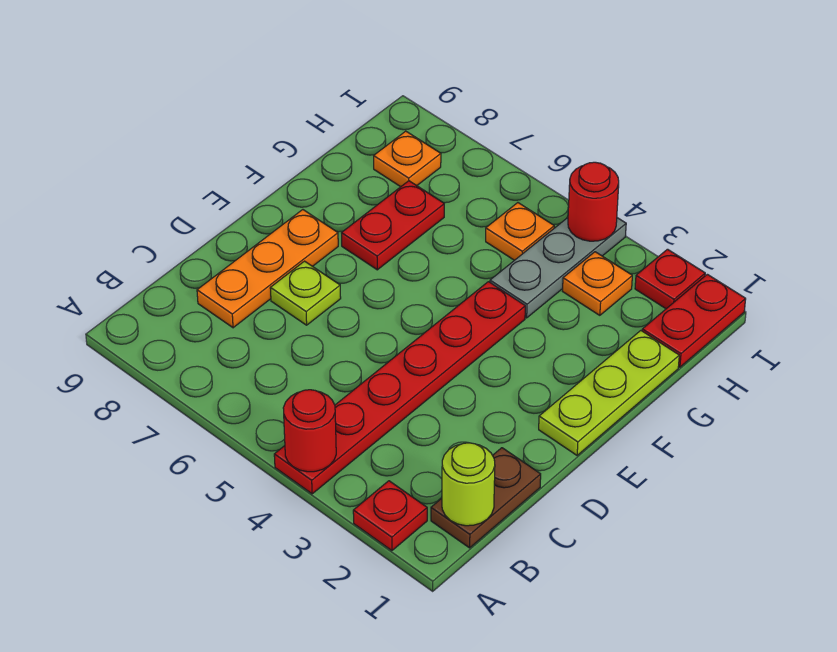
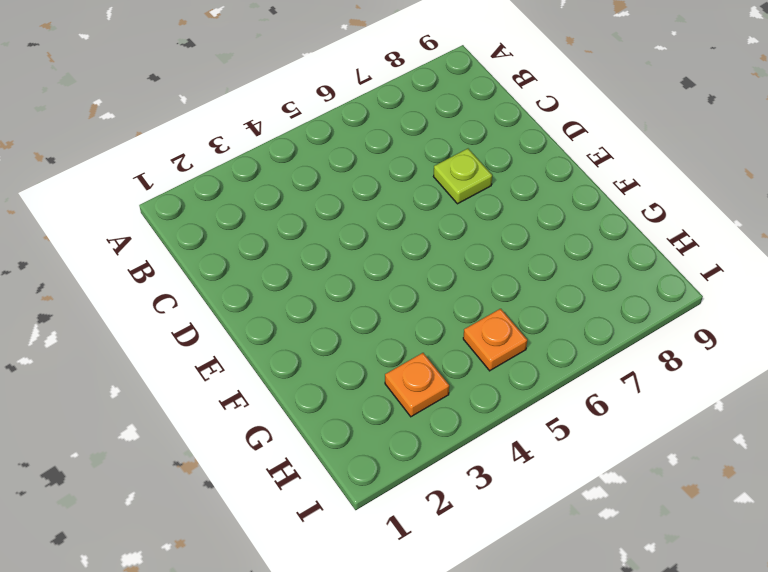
none -> red plate A2 level 1
none -> red plate A4:F4 level 1
none -> brown plate B1:C1 level 1

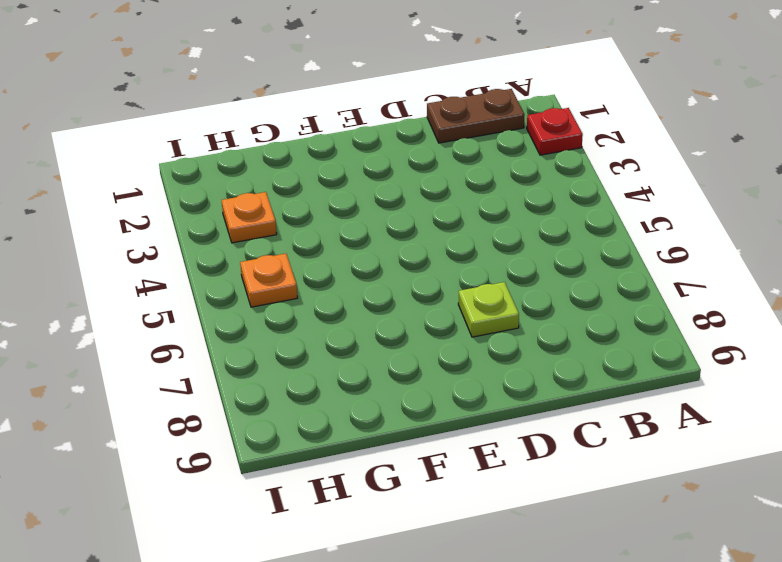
none -> red plate A4:F4 level 1
none -> orange plate C8:E8 level 1
none -> lime plate E1:G1 level 1

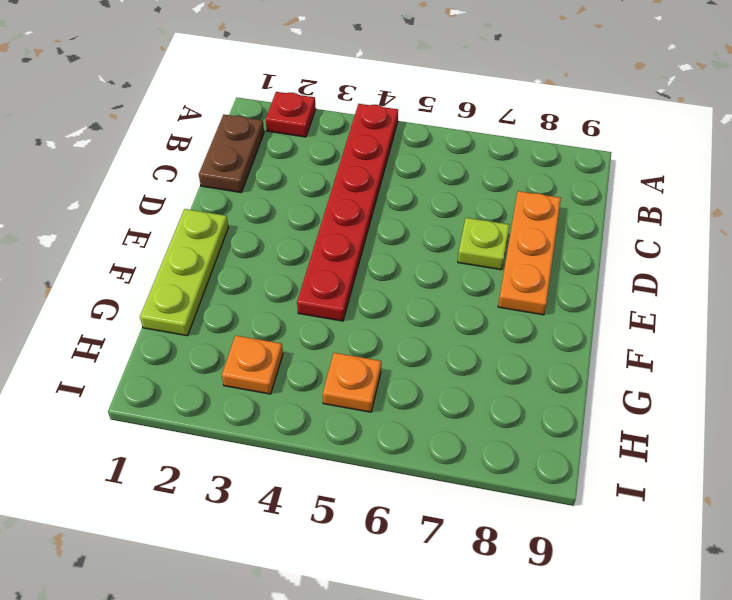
none -> red plate F7:G7 level 1
none -> grey plate G4:I4 level 1
none -> red plate H1:I1 level 1

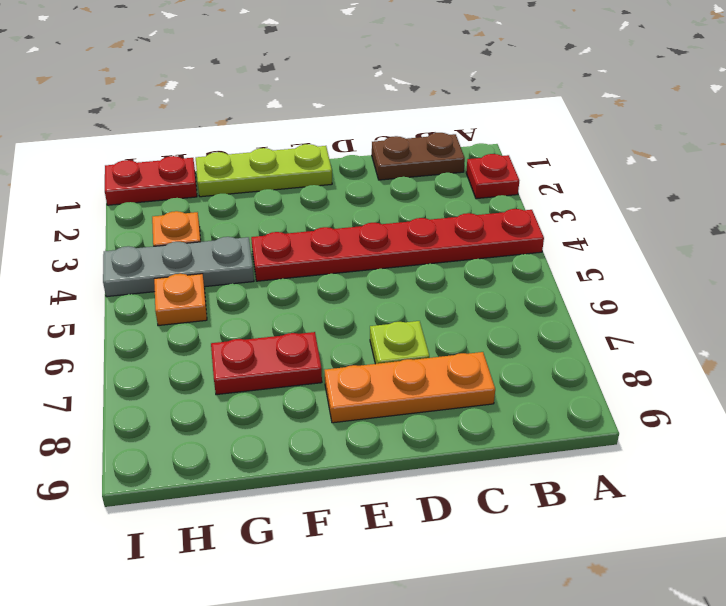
none -> orange plate H8 level 1
none -> red plate I2 level 1
none -> red round brick A4 level 2

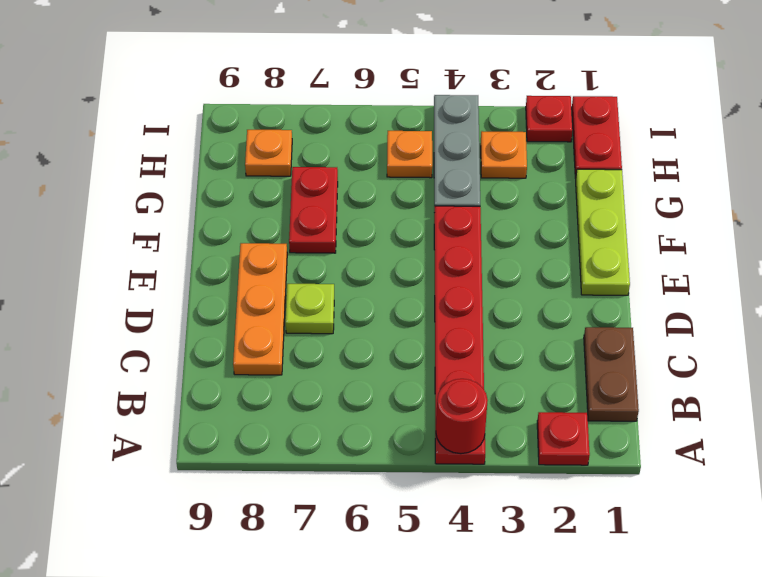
none -> lime round brick B1 level 2
none -> red round brick I4 level 2

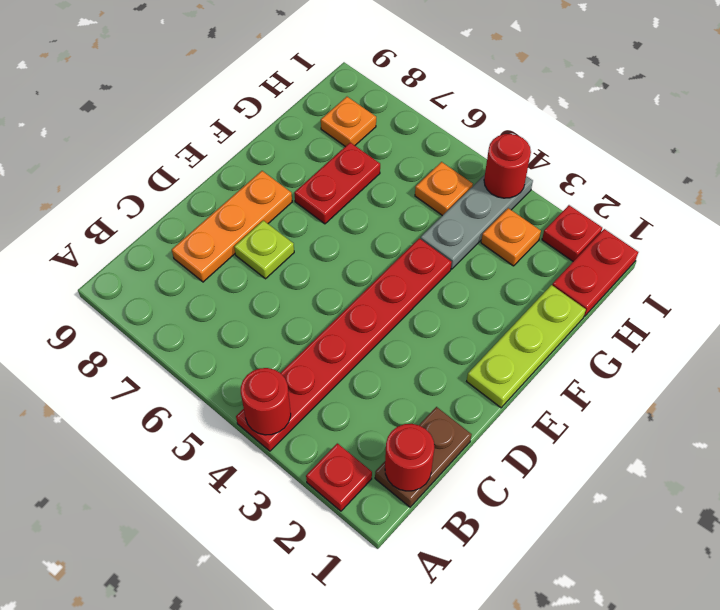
red round brick B1 level 2 -> lime round brick B1 level 2

